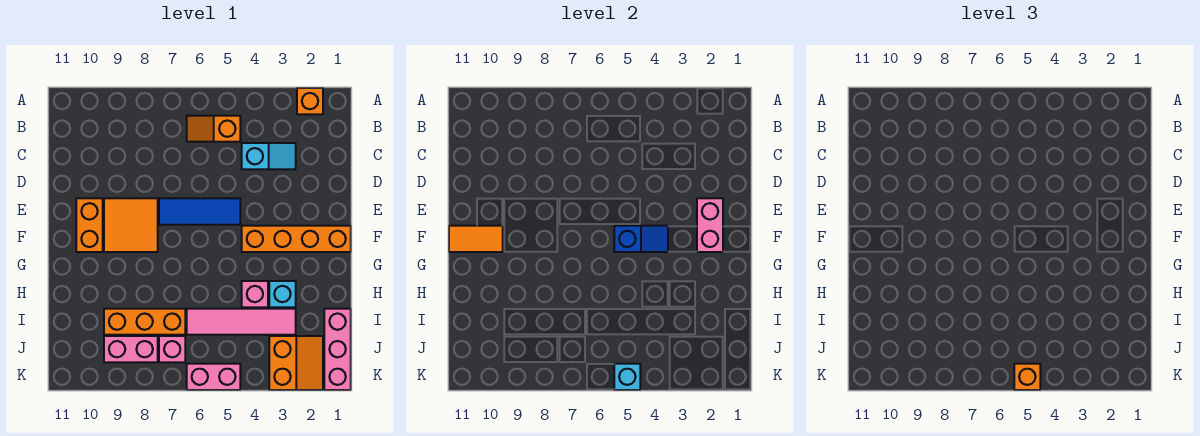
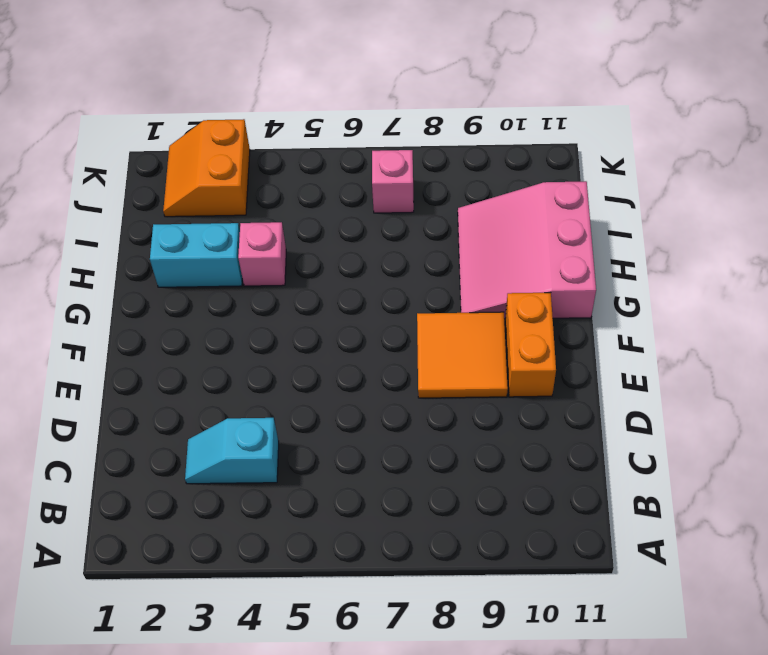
pink slope G9:I11 level 1 top 11 -> orange brick I7:I9 level 1
cyan brick H2:H3 level 1 -> cyan brick H3 level 1
none -> orange brick A2 level 1
none -> orange slope B5:B6 level 1 top 5
none -> blue tile E5:E7 level 1

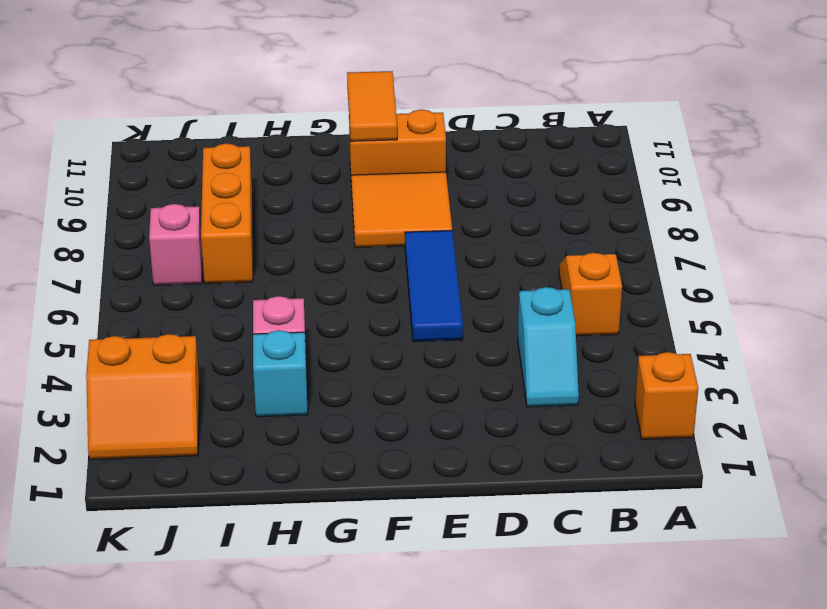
none -> orange brick F1:F4 level 1
none -> pink brick I1:K1 level 1
none -> pink tile I3:I6 level 1

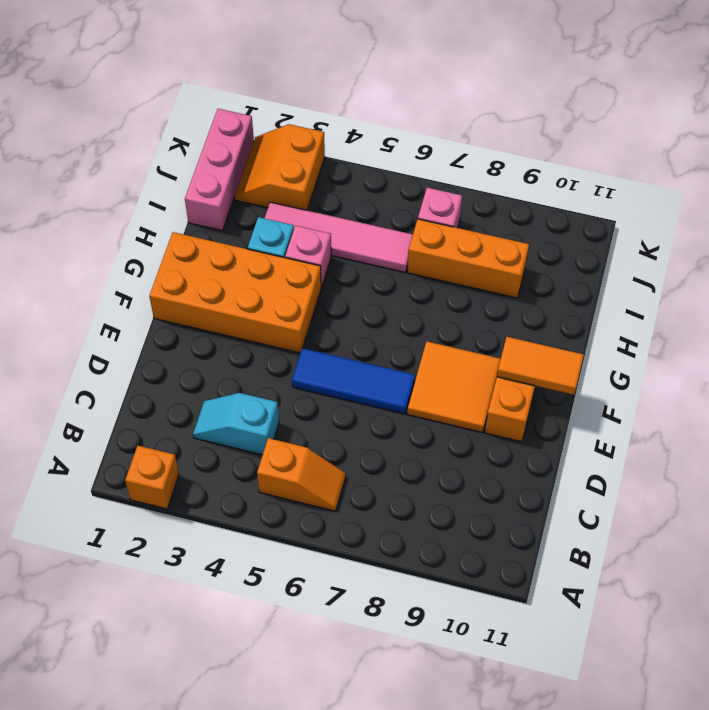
orange brick F1:G4 level 1 -> orange brick F1:F4 level 1
none -> pink brick J8:J9 level 1
none -> pink brick K5:K6 level 1
none -> pink brick E2:F2 level 2

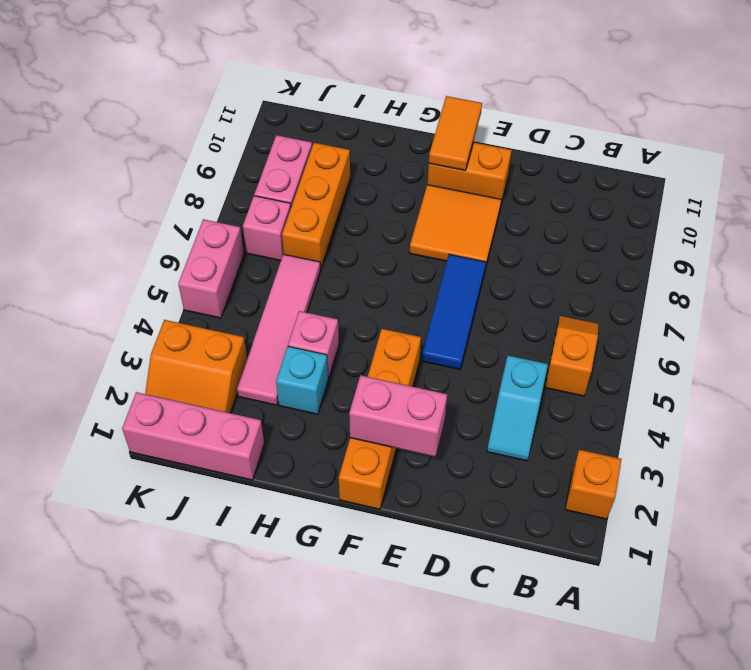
none -> blue slope F4:F5 level 2 top 5
none -> cyan brick K5 level 2
none -> orange brick K5 level 3

